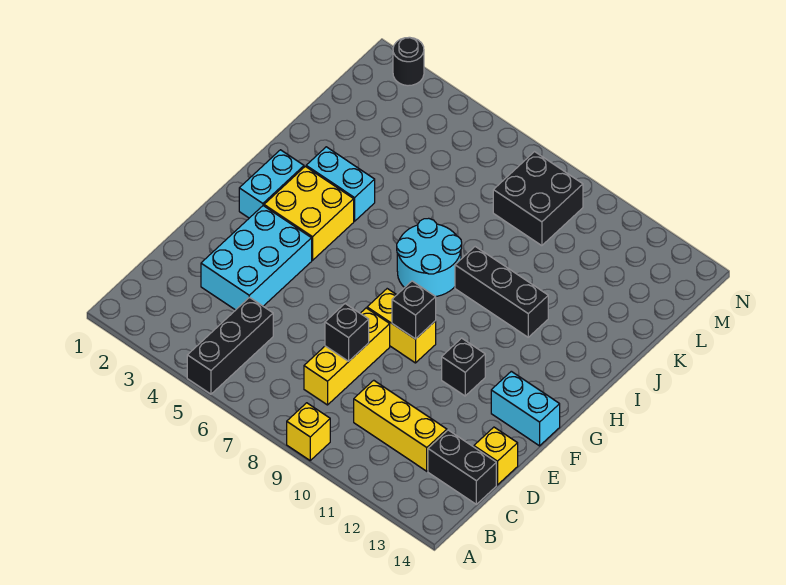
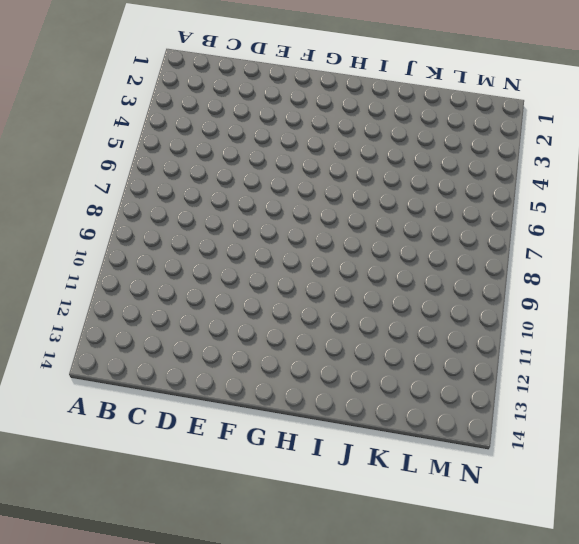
none -> black brick A5:C5 level 1
none -> yellow brick A9 level 1
none -> yellow brick C8:E8 level 1

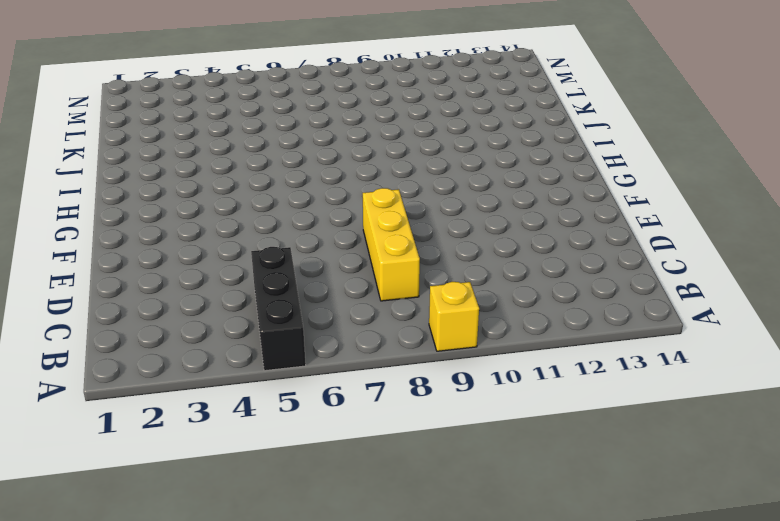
none -> yellow brick C10:C12 level 1
none -> black brick C13:C14 level 1
none -> cyan brick D3:F4 level 1

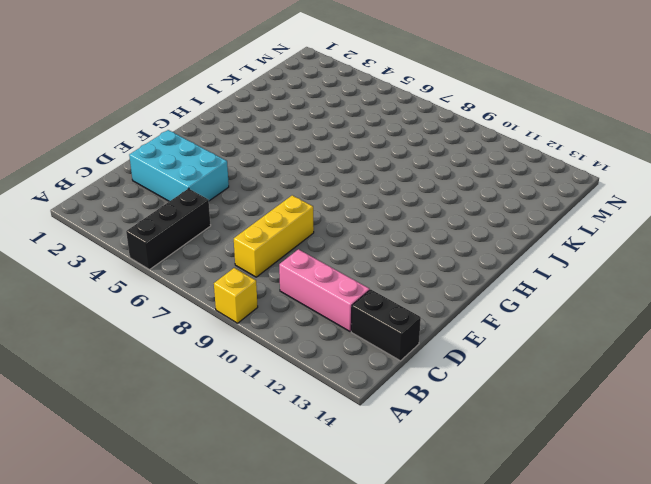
pink brick C10:C12 level 1 -> yellow brick C10:C12 level 1
cyan brick D2:E4 level 1 -> cyan brick D3:F4 level 1
none -> yellow brick D14 level 1
none -> yellow brick F8:F9 level 1
none -> black brick F11 level 1

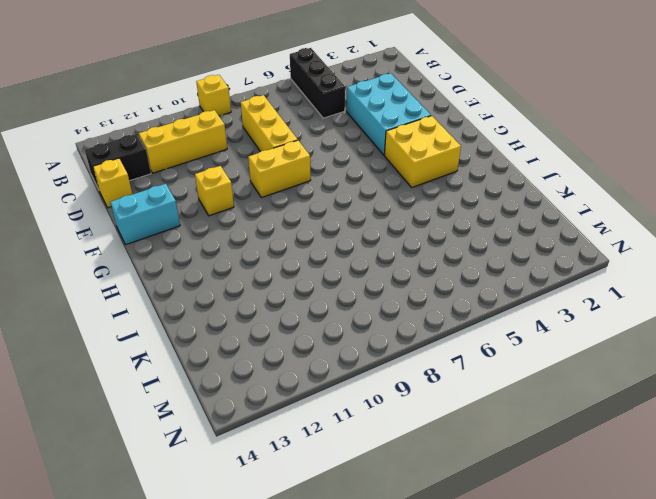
yellow brick F11 level 1 -> black brick F11 level 1
none -> cyan brick G2:H2 level 1
none -> cyan round brick H7:I8 level 1
none -> cyan brick I3:I4 level 1

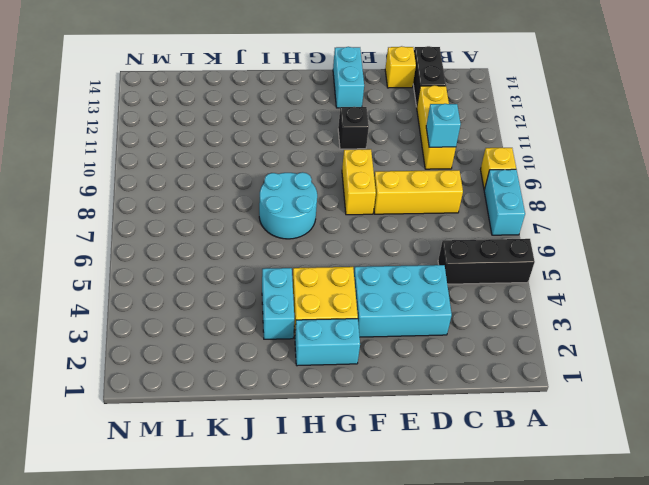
cyan brick A7:A8 level 1 -> none
cyan brick C10 level 2 -> none
none -> black brick I9:I11 level 1
none -> black brick L8:M9 level 1
none -> black round brick N2 level 1

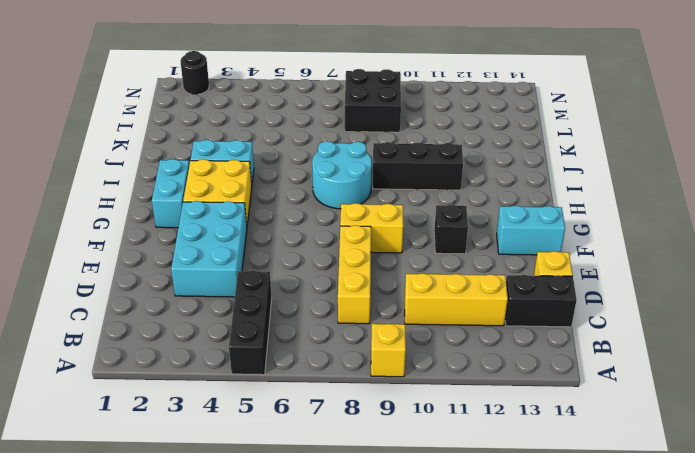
none -> black brick D8 level 2
none -> black brick F9 level 2

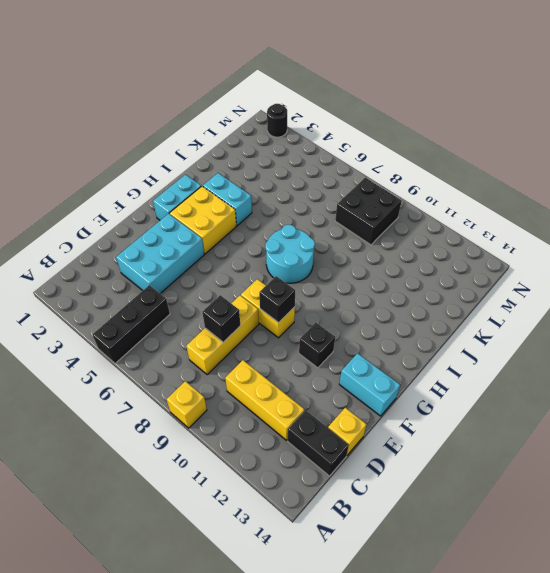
none -> black brick I9:I11 level 1

